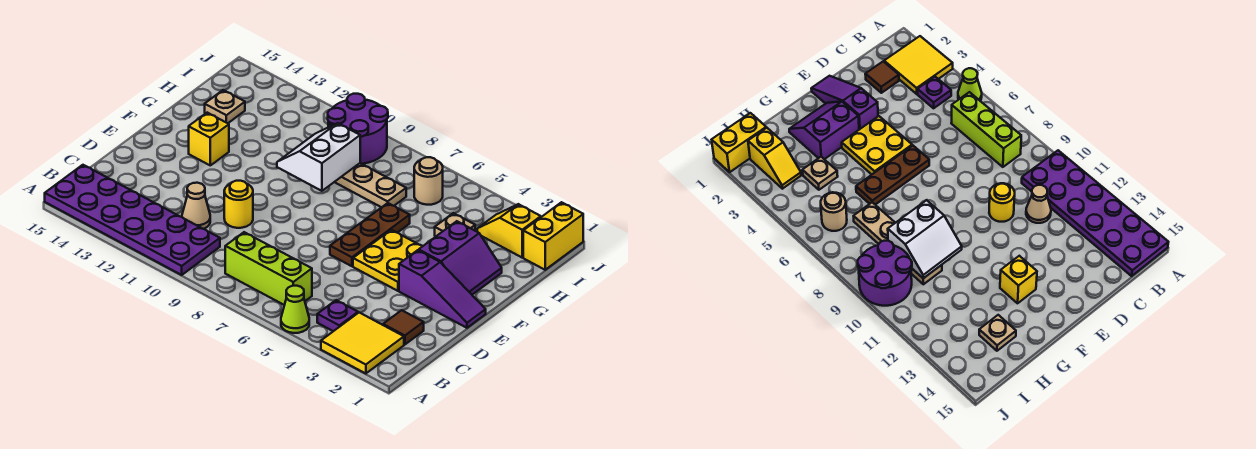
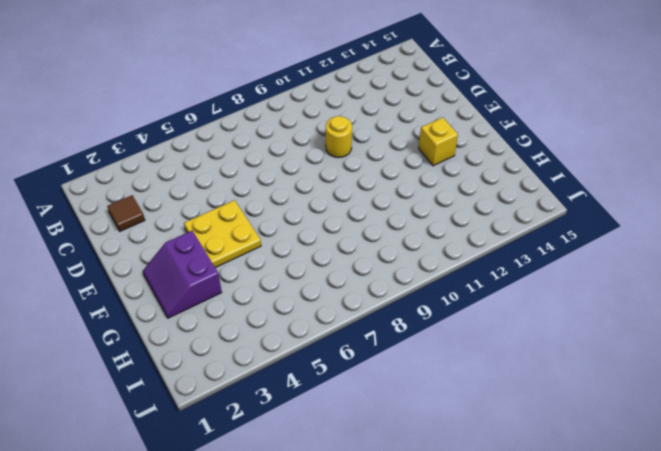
none -> yellow tile A2:B3 level 1
none -> lime cone A5 level 1
none -> purple plate A10:B15 level 1

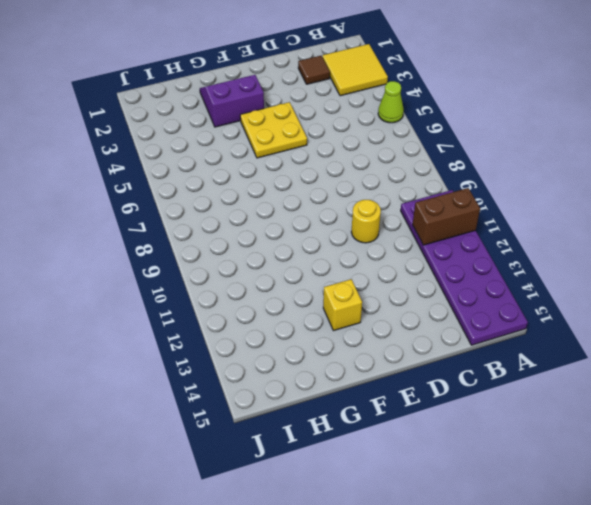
brown brick A11:B11 level 2 -> none
none -> purple plate B4 level 1
none -> lime brick B6:B8 level 1
none -> tan cone C11 level 1

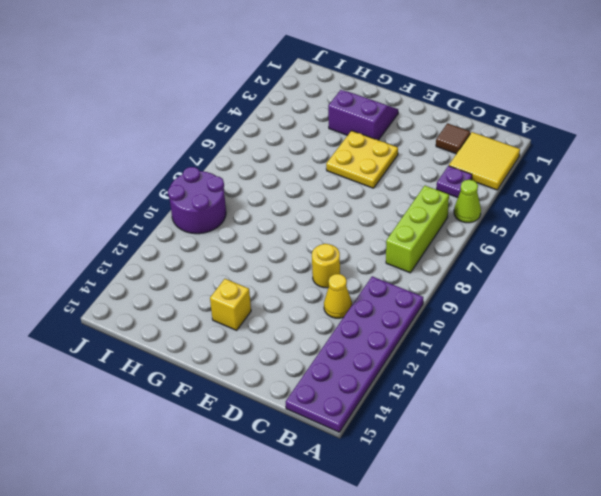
yellow cone C11 level 1 -> tan cone C11 level 1
none -> purple slope E1:E3 level 1 top 3
none -> brown plate E6:G6 level 1
none -> tan plate H4 level 1

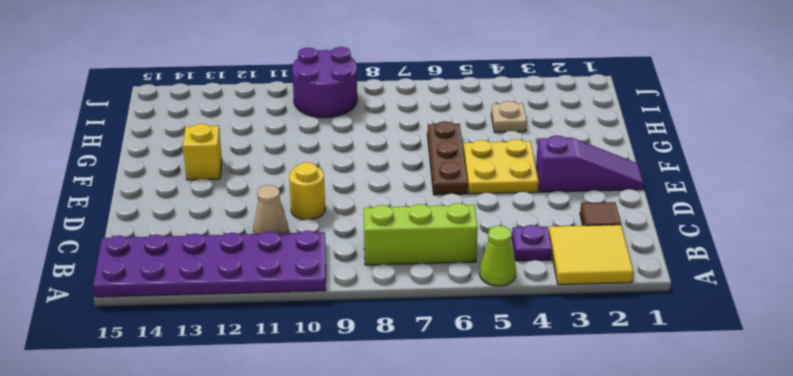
none -> purple slope F2:G3 level 1 top 3
none -> tan plate H7:H10 level 1
none -> tan plate H14 level 1

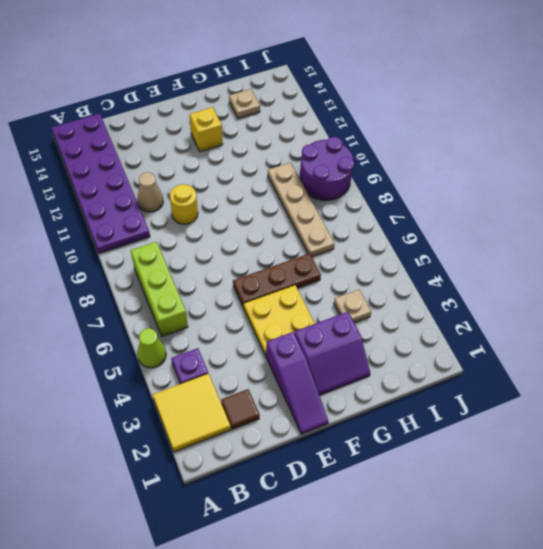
none -> yellow brick I1:J1 level 1
none -> yellow slope I2:I3 level 1 top 2
none -> tan round brick I6 level 1

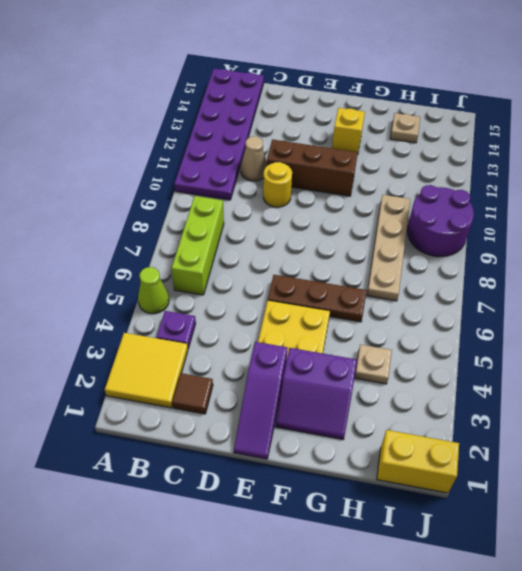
brown brick D11:F11 level 1 -> none
none -> yellow slope I2:I3 level 1 top 2
none -> tan round brick I6 level 1
none -> white slope G9:H10 level 2 top 9

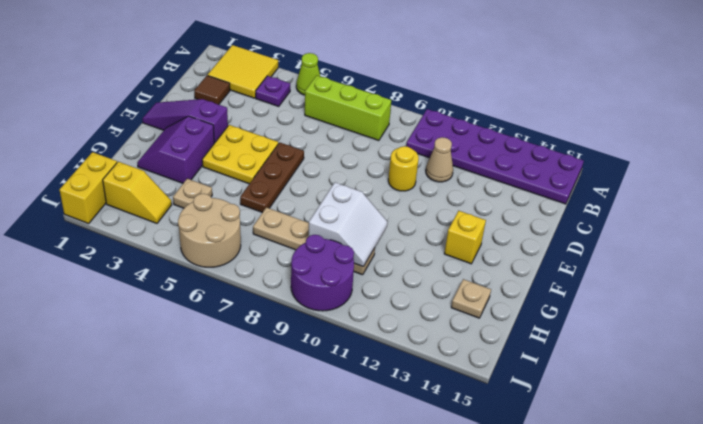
tan round brick I5:J6 level 1 -> tan round brick I6 level 1

